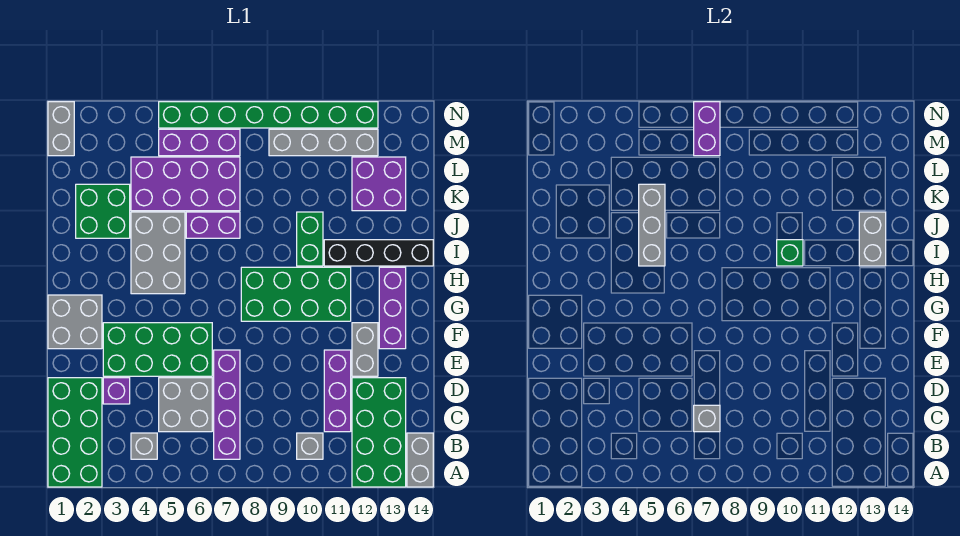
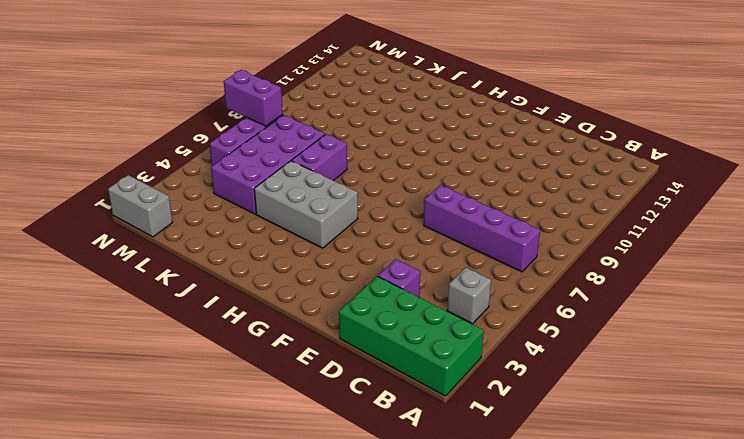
none -> green brick A12:D13 level 1
none -> grey brick A14:B14 level 1
none -> grey brick B10 level 1
none -> grey brick C5:D6 level 1

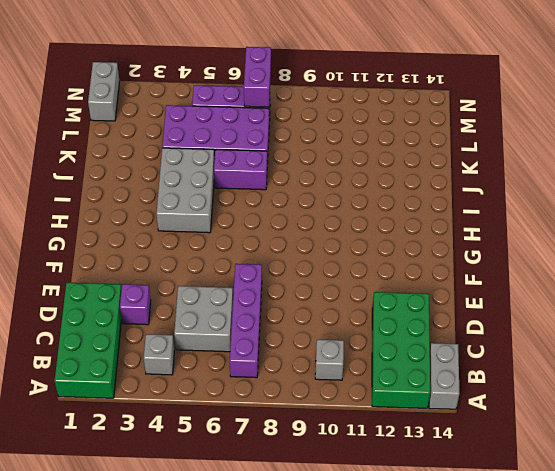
none -> purple brick C11:E11 level 1
none -> green brick E3:F6 level 1
none -> grey brick E12:F12 level 1
none -> grey brick F1:G2 level 1

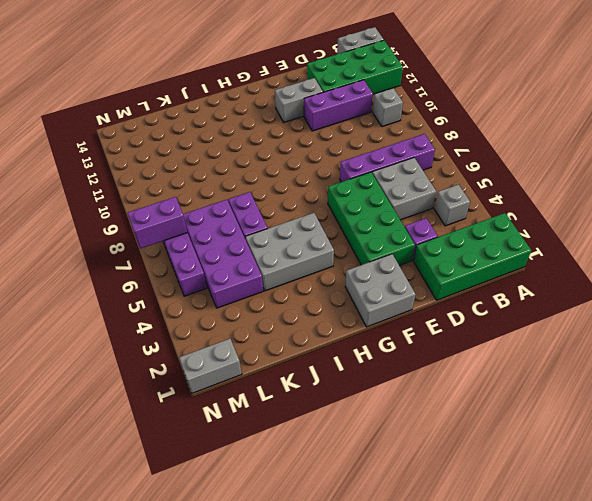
none -> purple brick F13:H13 level 1
none -> green brick G8:H11 level 1
none -> green brick I10:J10 level 1
none -> black brick I11:I14 level 1

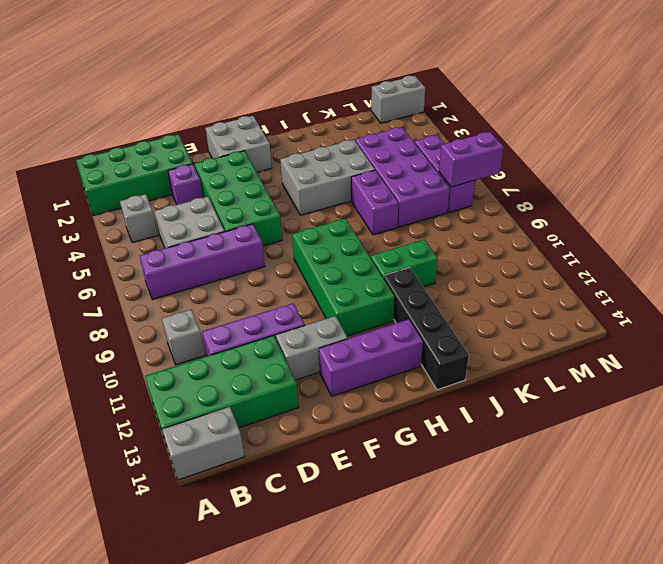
none -> green brick J2:K3 level 1
none -> purple brick K12:L13 level 1
none -> grey brick M9:M12 level 1
none -> green brick N5:N12 level 1

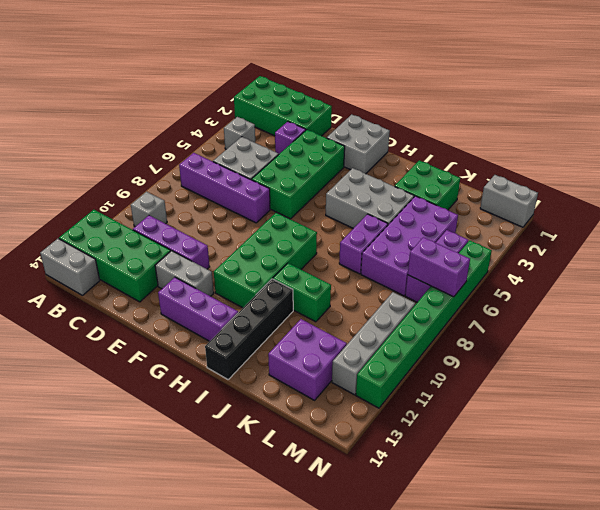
none -> grey brick C7 level 2
none -> grey brick I5:K5 level 2
none -> green brick I10 level 2
none -> grey brick I13:J13 level 2

